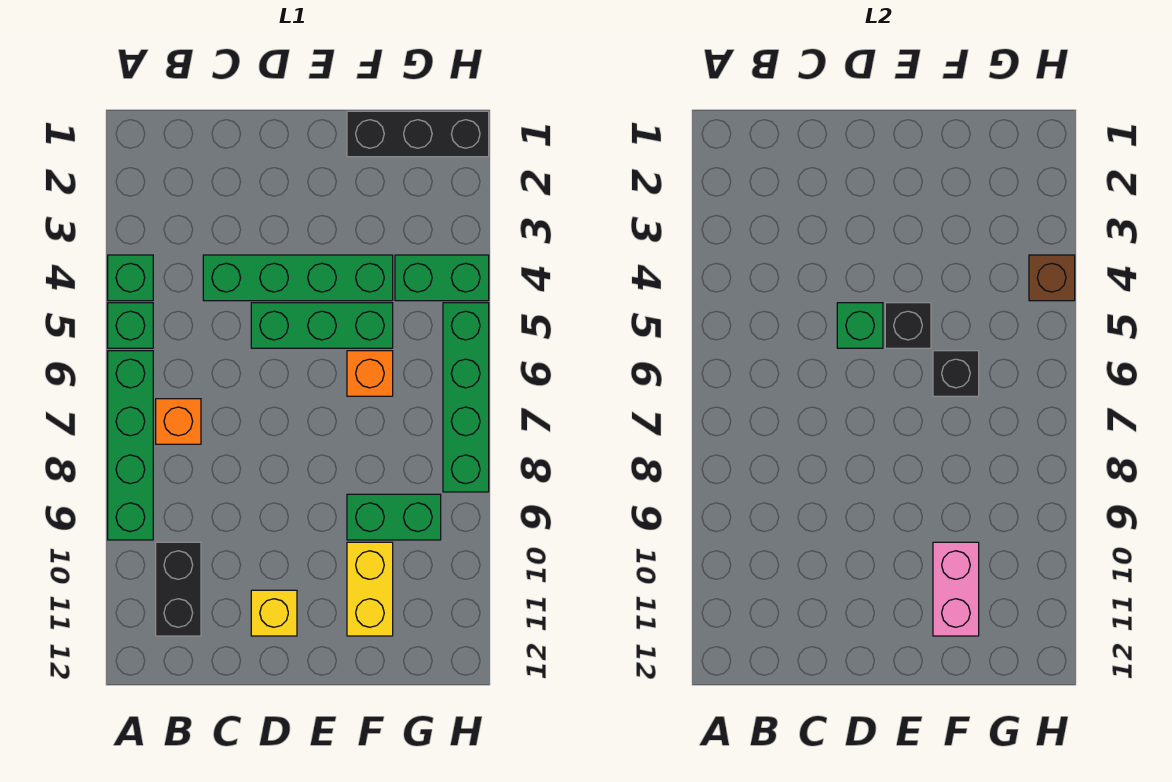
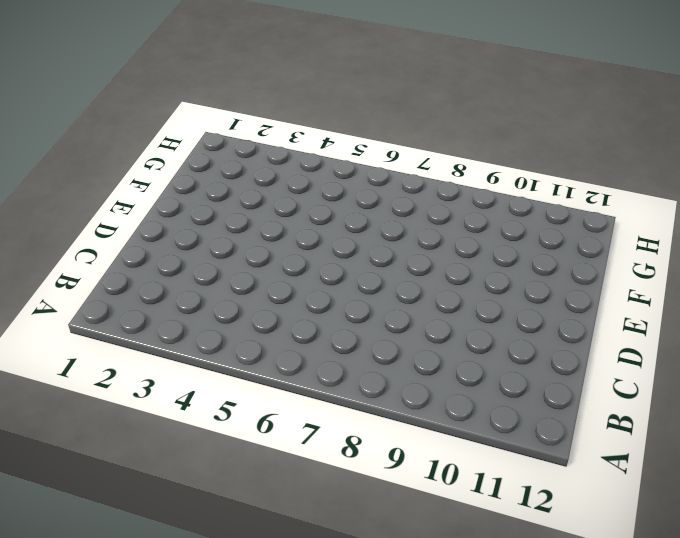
none -> green brick A4 level 1
none -> green brick A5 level 1
none -> green brick A6:A9 level 1

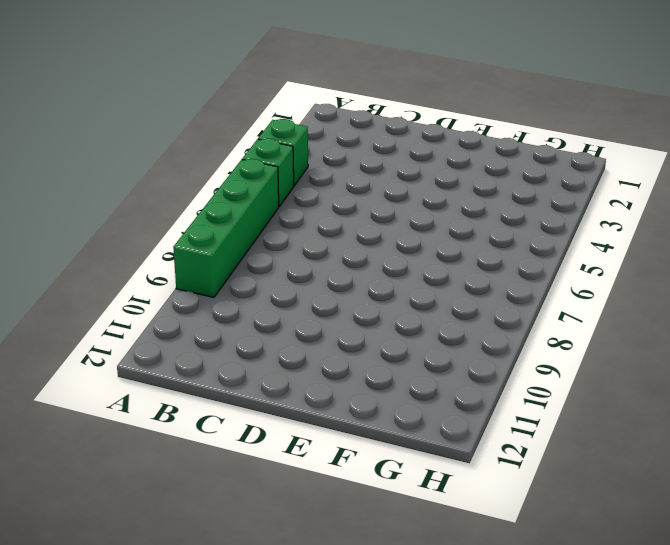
none -> orange brick B7 level 1
none -> black brick B10:B11 level 1
none -> green brick C4:F4 level 1

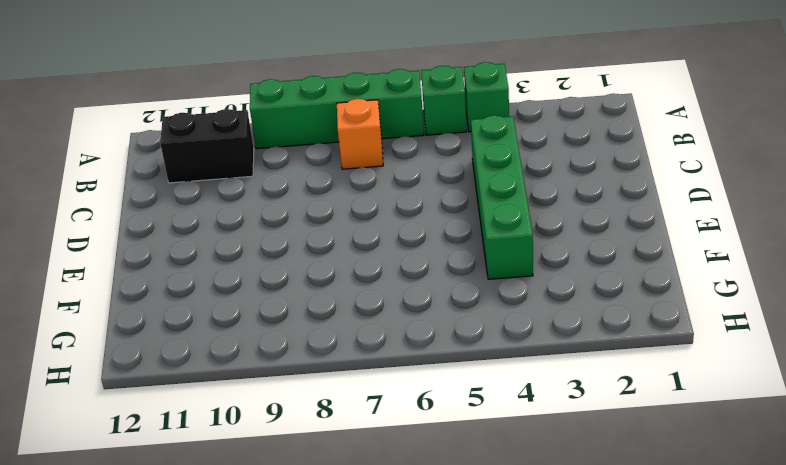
none -> green brick D5:F5 level 1
none -> yellow brick D11 level 1
none -> black brick F1:H1 level 1

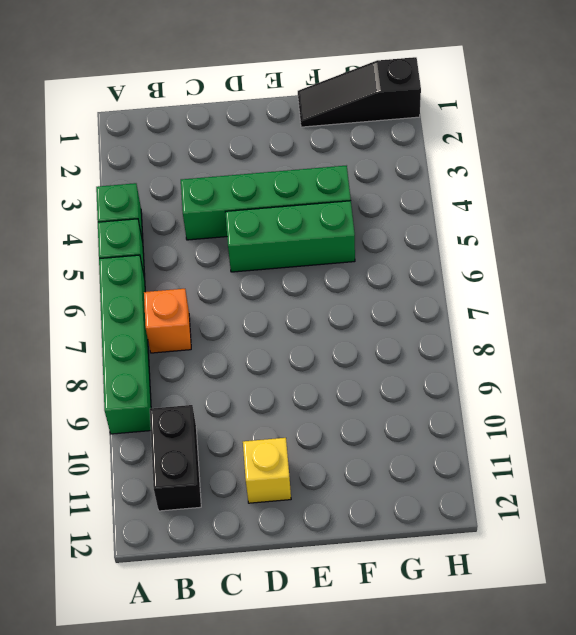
black slope F1:H1 level 1 top H -> black brick F1:H1 level 1
none -> orange brick F6 level 1
none -> green brick F9:G9 level 1
none -> yellow brick F10:F11 level 1

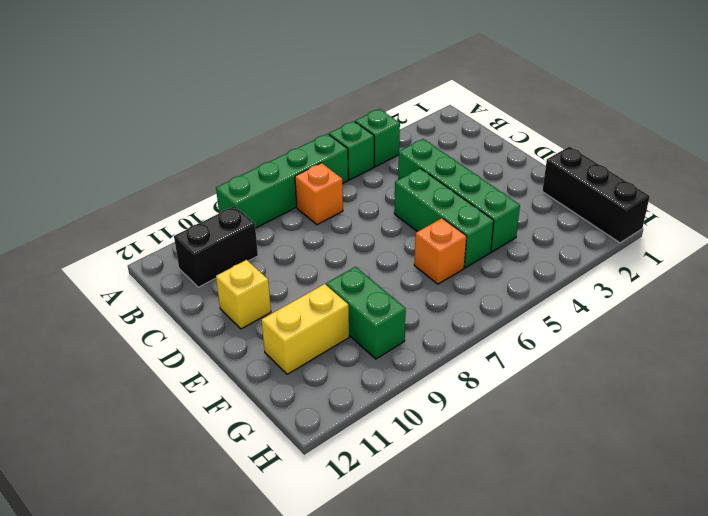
none -> green brick G4:H4 level 1
none -> green brick H5:H8 level 1
none -> green brick D5 level 2

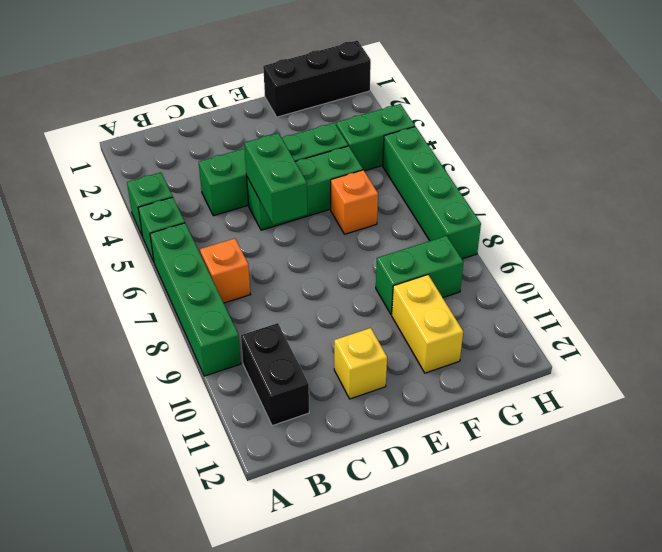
green brick D5:D6 level 2 -> green brick D5 level 2
none -> black brick E5 level 2
none -> black brick F6 level 2
none -> pink brick F10:F11 level 2

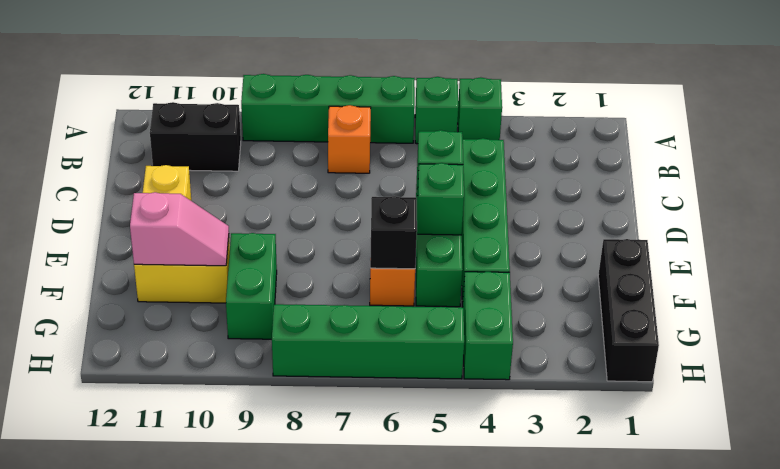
green brick E5 level 2 -> black brick E5 level 2
pink slope F10:F11 level 2 top 11 -> pink brick F10:F11 level 2
none -> brown brick H4 level 2

